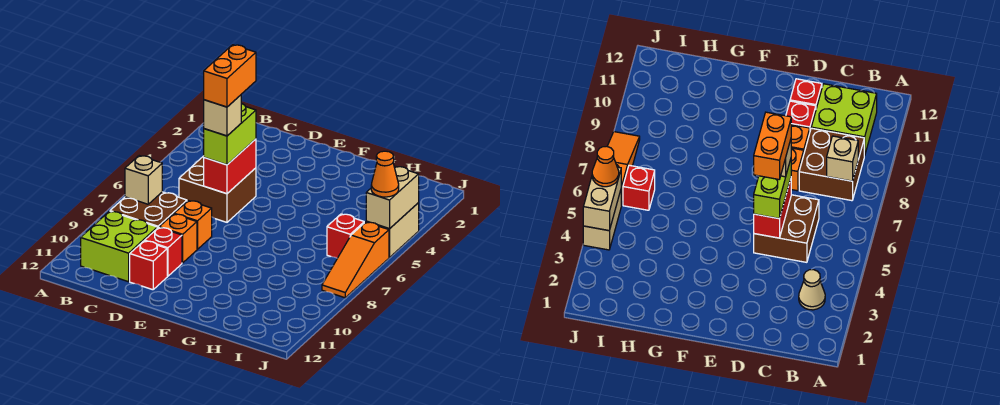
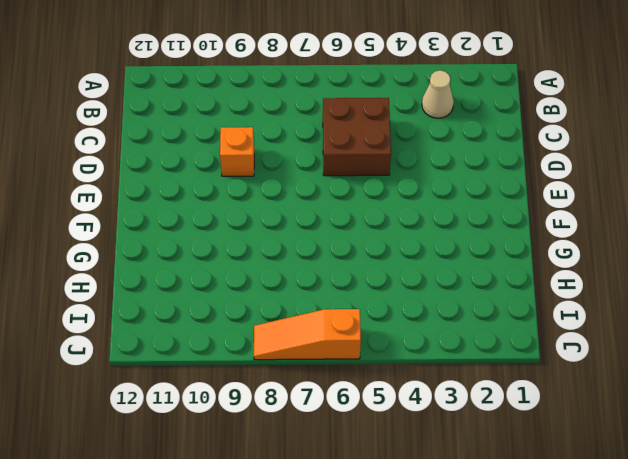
none -> brown brick B8:C9 level 1
none -> lime brick B10:C11 level 1
none -> orange brick D8 level 1

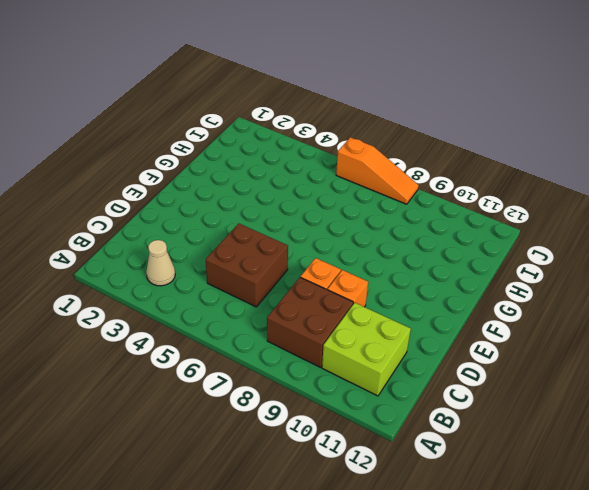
none -> red brick D10 level 1
none -> red brick D11 level 1
none -> red brick I6 level 1

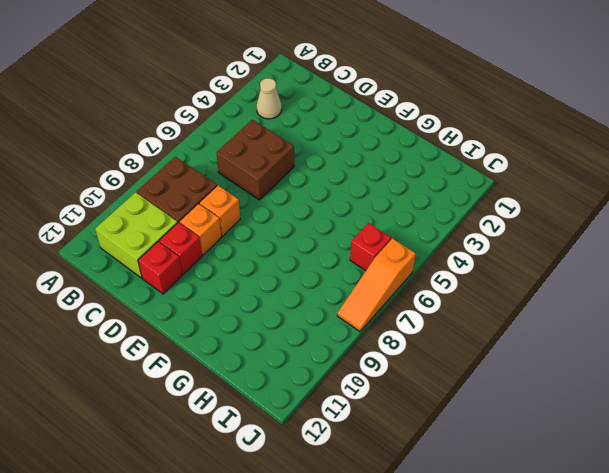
none -> tan brick J4:J5 level 1
none -> tan brick B8 level 2
none -> red brick D5:D6 level 2

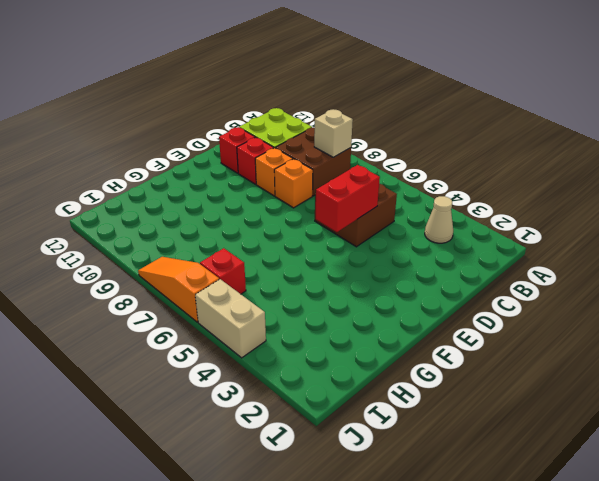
red brick D5:E5 level 2 -> red brick D5:D6 level 2
none -> tan brick J4:J5 level 2
none -> lime brick D5:D6 level 3
none -> orange cone J5 level 3

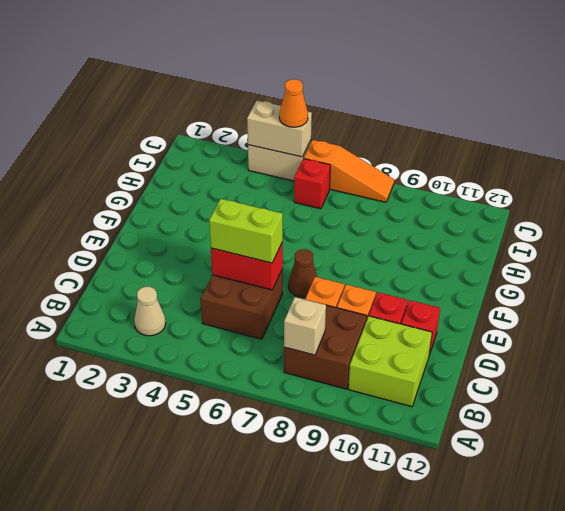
brown cone E7 level 1 -> none
none -> tan brick D6 level 4
none -> orange brick D5:D6 level 5

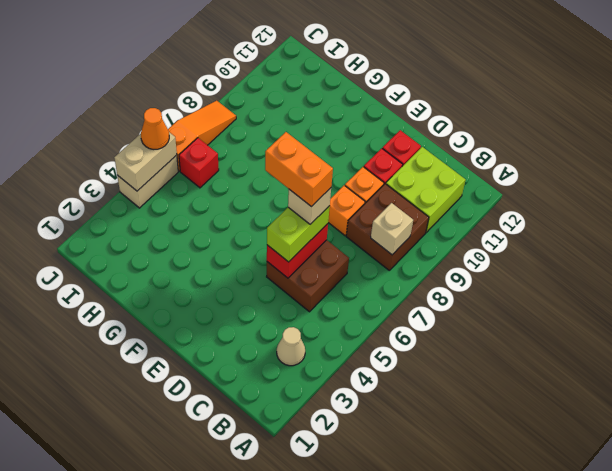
orange brick D6:E6 level 5 -> orange brick D5:D6 level 5

